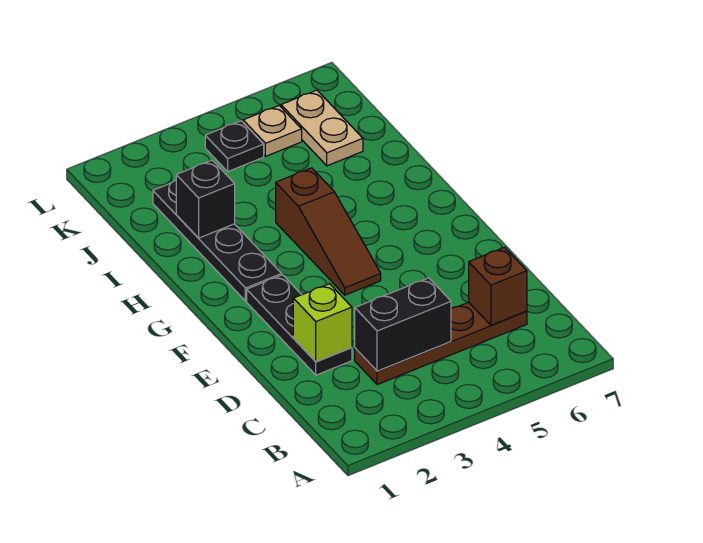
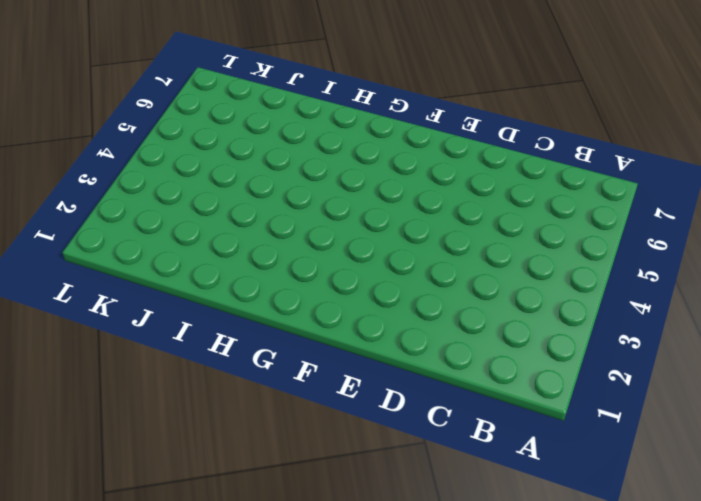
none -> brown plate C3:C6 level 1
none -> black plate D2:F2 level 1

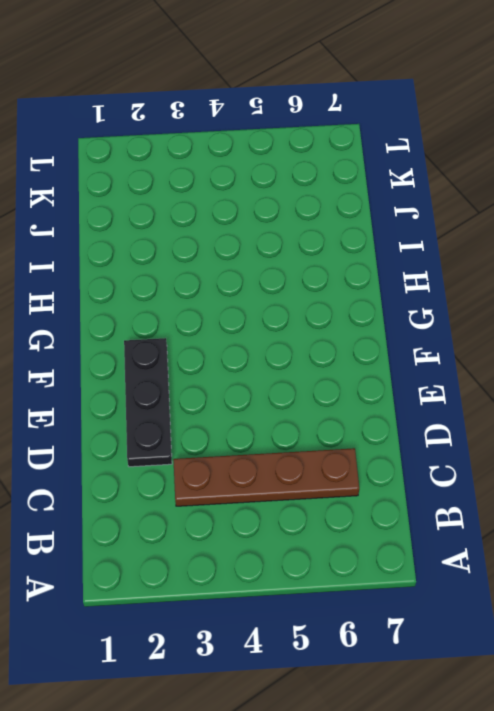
none -> brown slope F4:H4 level 1 top H
none -> black plate G2:J2 level 1

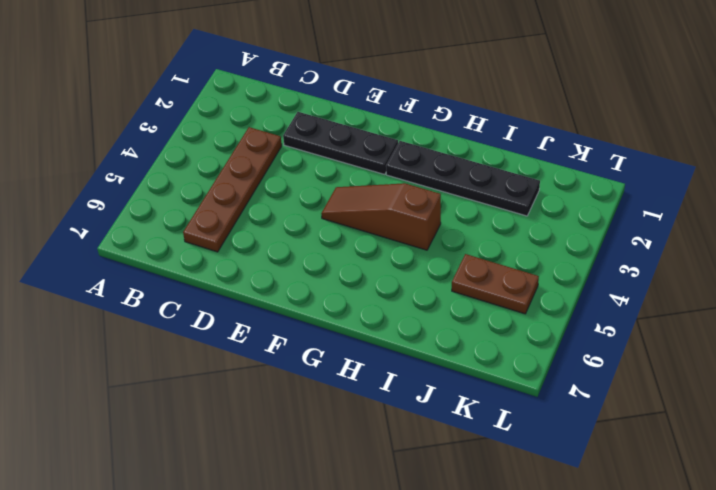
brown plate J5:K5 level 1 -> tan plate K5 level 1
none -> tan plate J6:K6 level 1
none -> black plate K4 level 1

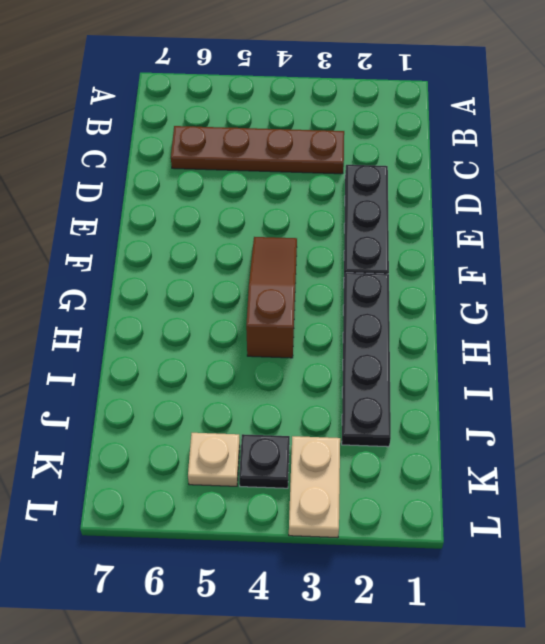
tan plate K3:L3 level 1 -> tan plate J6:K6 level 1
none -> black brick C3:C4 level 2
none -> brown brick C6 level 2

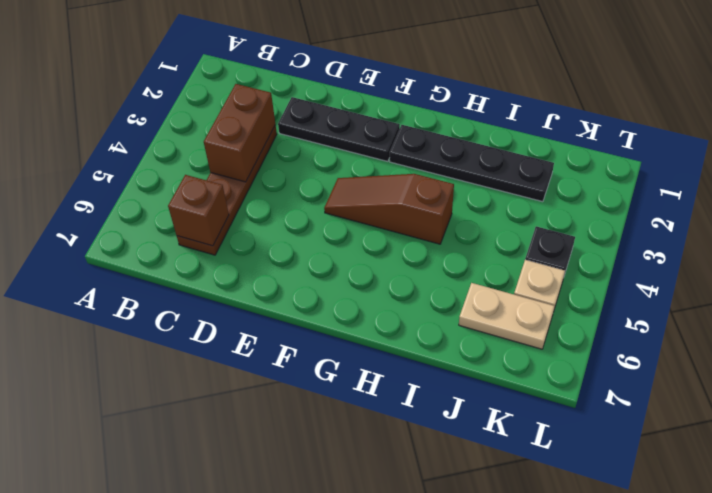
brown brick C3:C4 level 2 -> black brick C3:C4 level 2
none -> lime brick D2 level 2
none -> black brick I2 level 2

